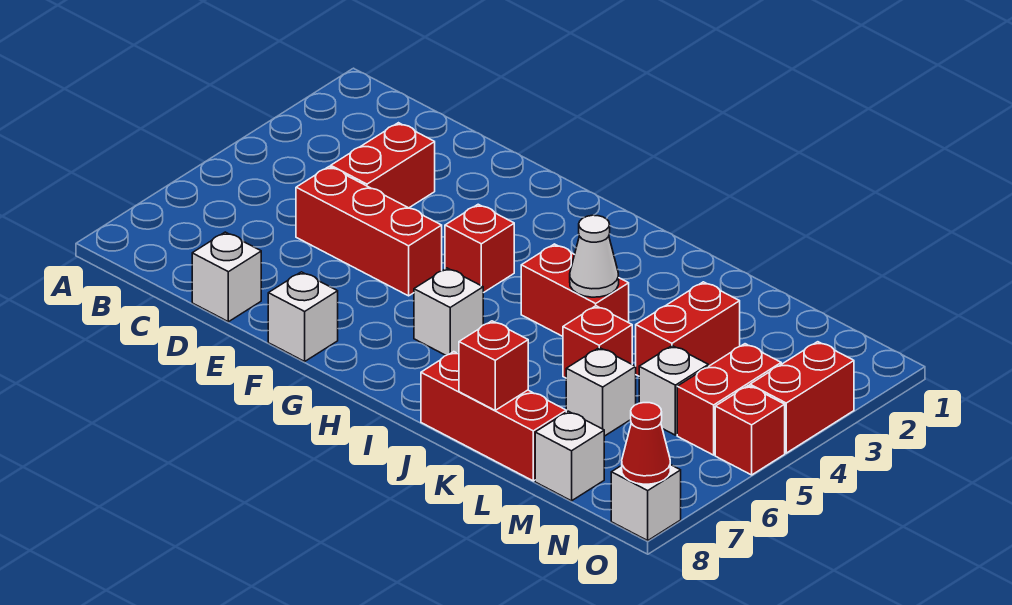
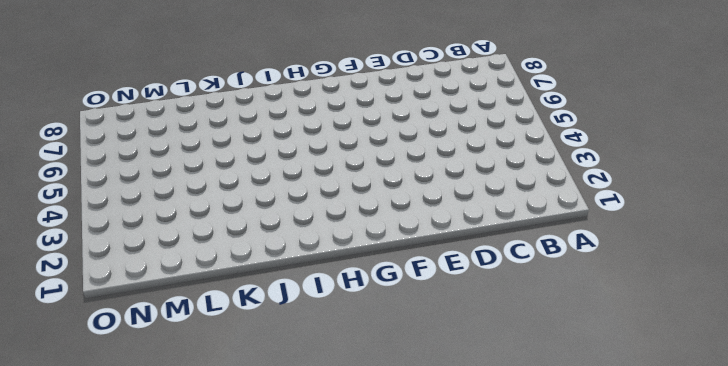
none -> red brick D3:D4 level 1
none -> red brick D5:F5 level 1
none -> white brick D8 level 1

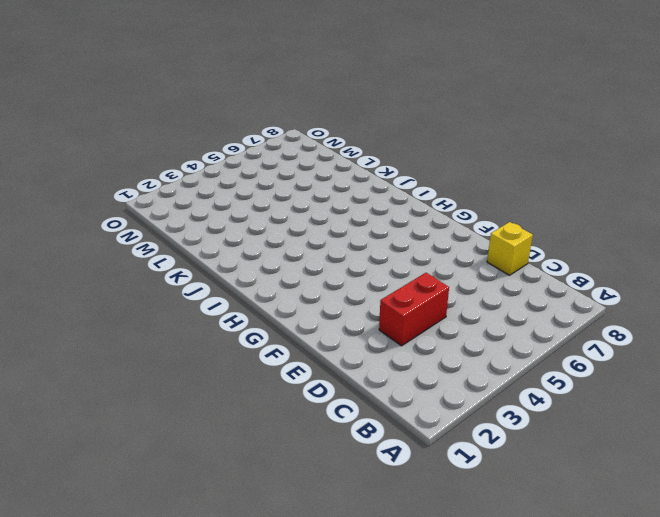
yellow brick D8 level 1 -> white brick D8 level 1
none -> red brick D5:F5 level 1
none -> white brick F8 level 1
none -> red brick G4 level 1

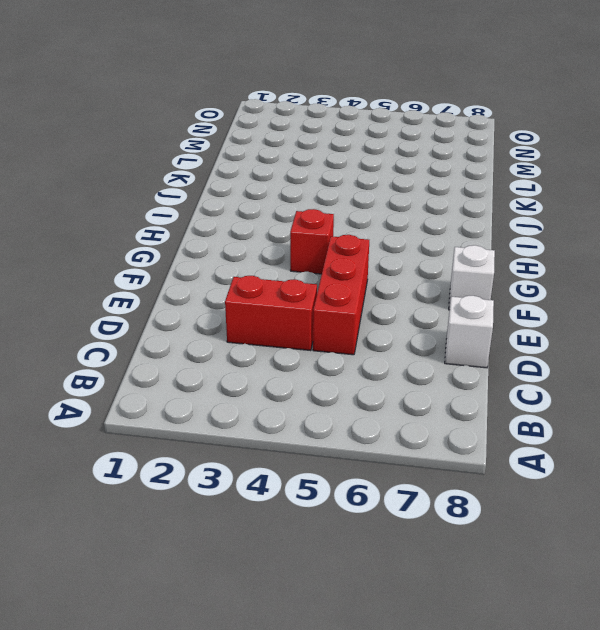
none -> white brick H6 level 1
none -> red brick I4:J4 level 1
none -> red brick J8:L8 level 1

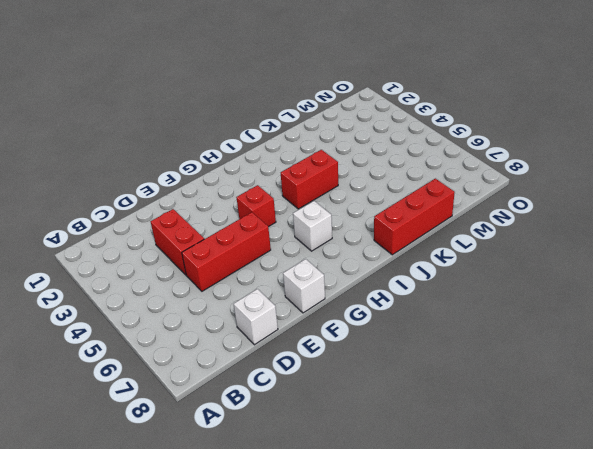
none -> red brick K5 level 1
none -> red brick L3:L4 level 1
none -> white brick L6 level 1

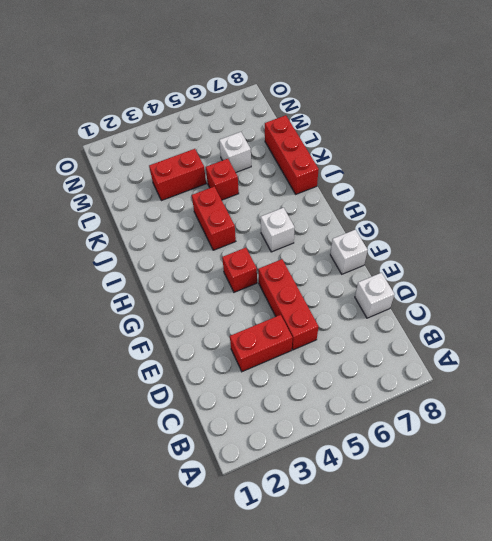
none -> white brick M5 level 1
none -> white brick M8 level 1
none -> red brick N4:N5 level 1

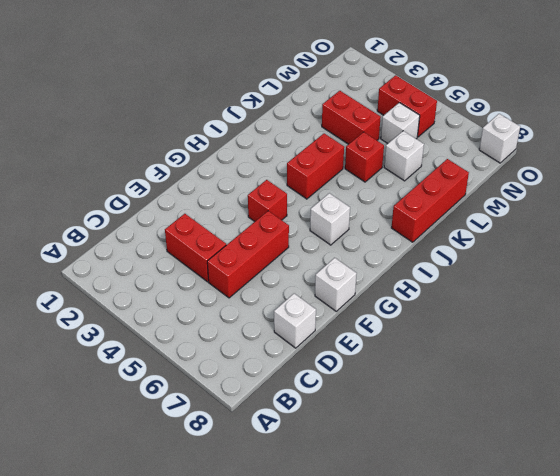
none -> white brick M8 level 1
none -> red brick O3:O4 level 1
none -> red brick O5 level 1

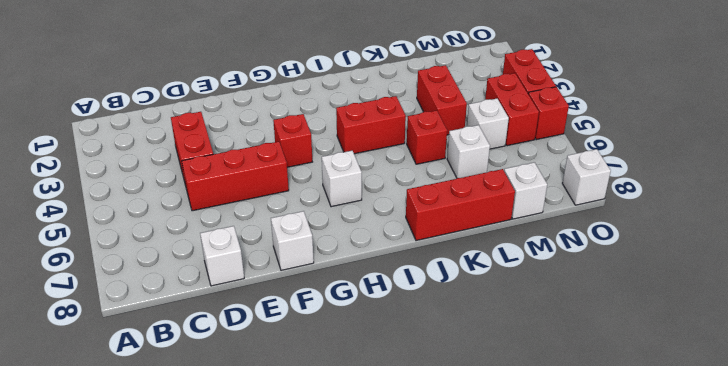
none -> white cone J4 level 2
none -> red brick K8 level 2
none -> red cone O8 level 2

